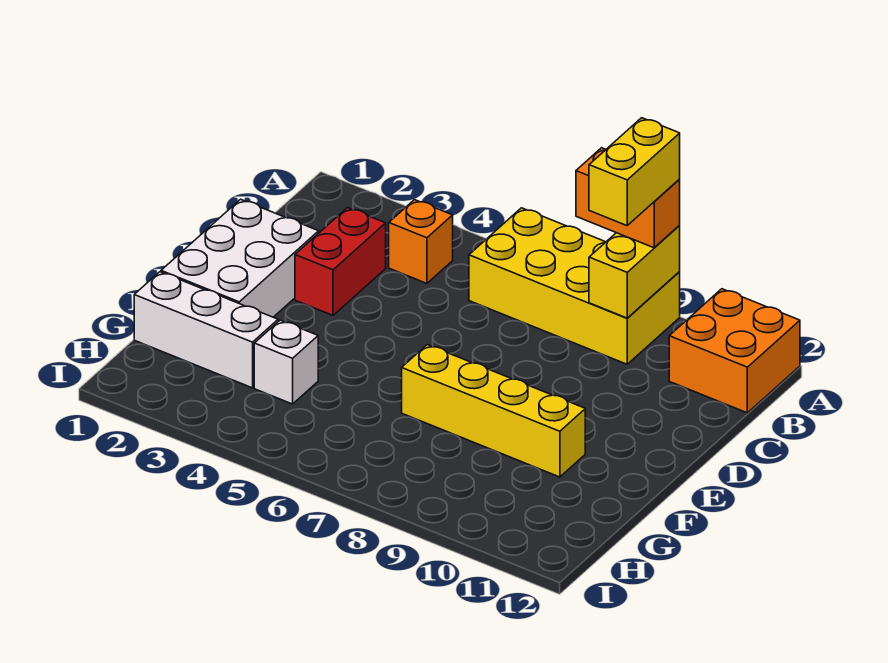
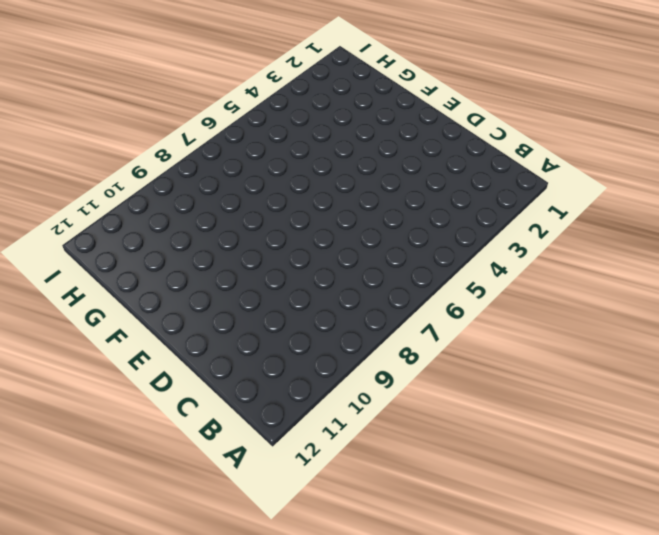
none -> yellow brick A6:B9 level 1
none -> orange brick A11:B12 level 1

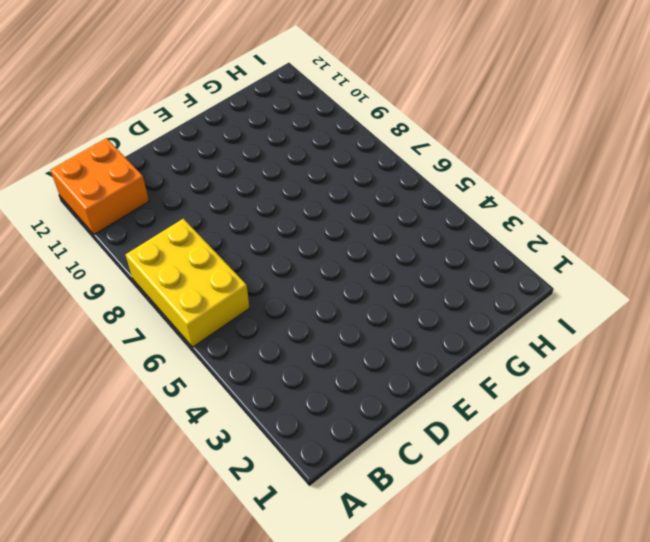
yellow brick A6:B8 level 1 -> yellow brick A6:B9 level 1
none -> orange brick B4 level 1
none -> red brick C3:D3 level 1

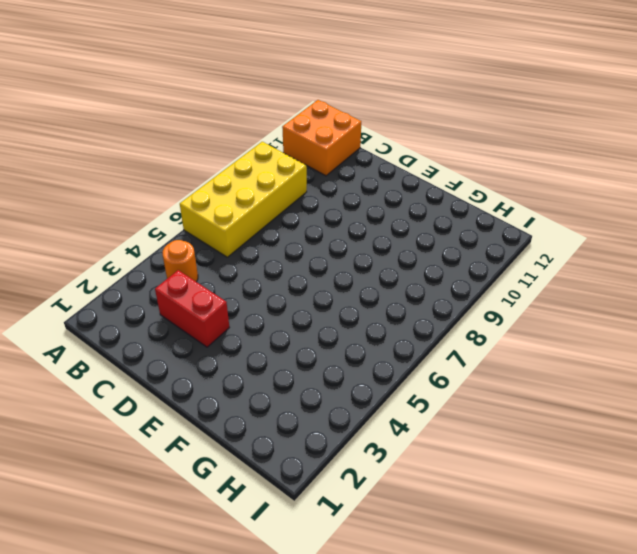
orange round brick B4 level 1 -> orange brick B4 level 1
none -> white brick D1:F2 level 1
none -> yellow brick F7:F10 level 1

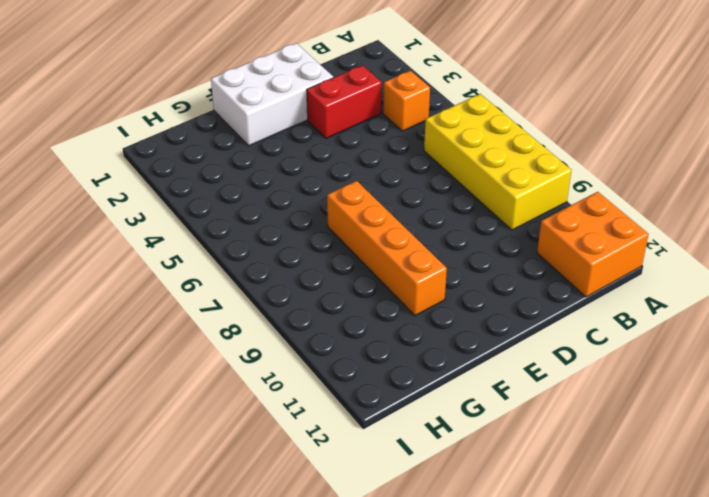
orange brick F7:F10 level 1 -> yellow brick F7:F10 level 1
none -> white brick G1:G3 level 1
none -> white brick G4 level 1

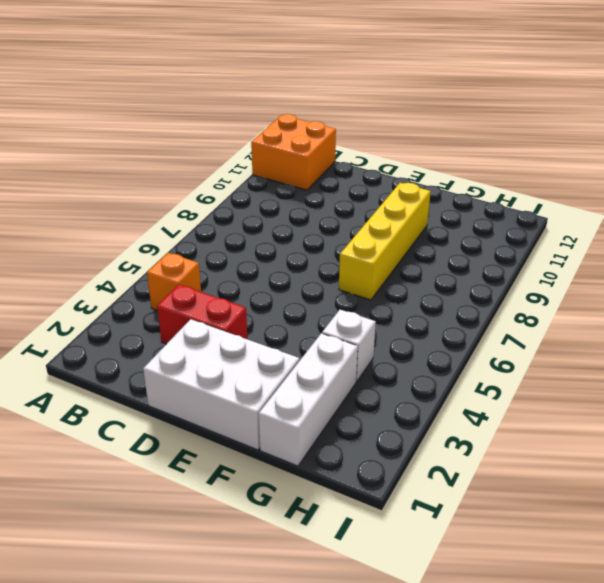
none -> yellow brick A6:B9 level 1
none -> yellow brick A9:B9 level 2

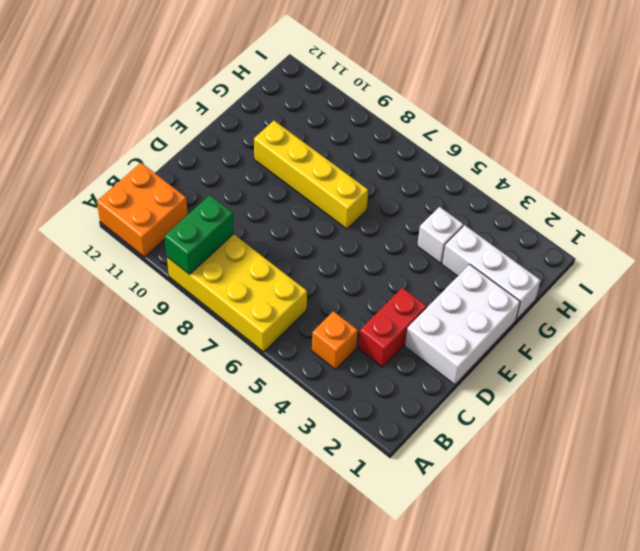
green brick A9:B9 level 2 -> yellow brick A9:B9 level 2
none -> orange brick A8:A9 level 3
none -> yellow brick A9:B9 level 4

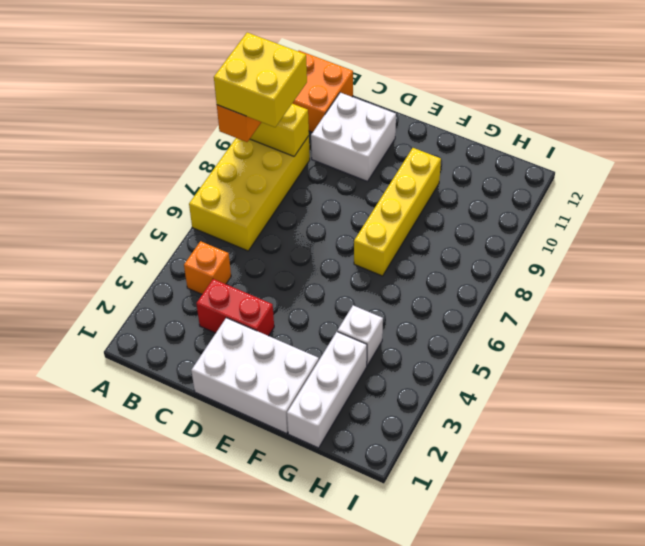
yellow brick A8:B9 level 4 -> yellow brick A9:B9 level 4
white brick C10:D11 level 1 -> none

